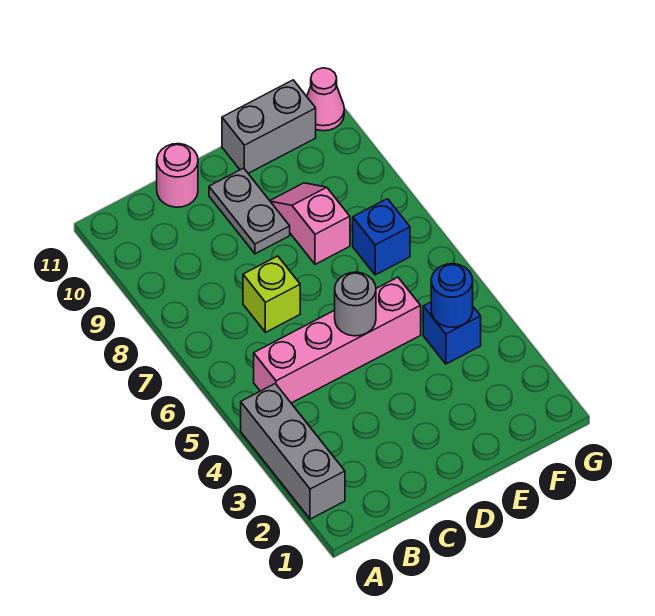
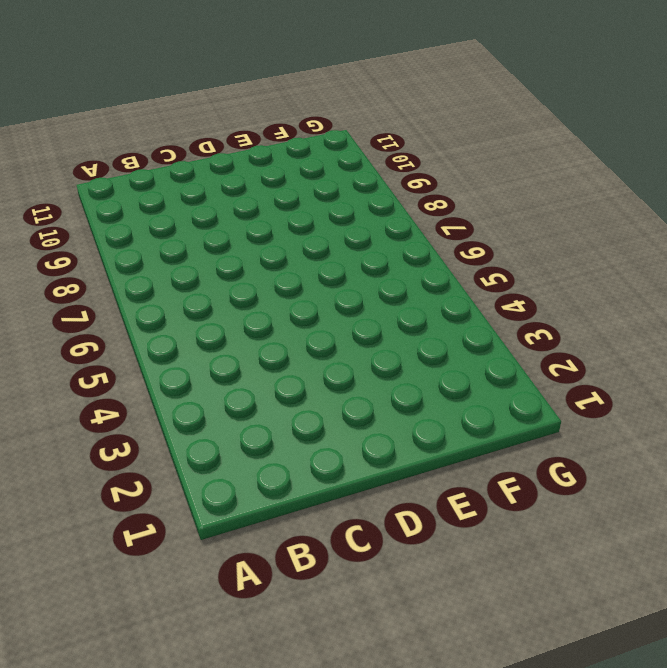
none -> grey brick A2:A4 level 1
none -> pink brick B5:E5 level 1
none -> lime brick C7 level 1

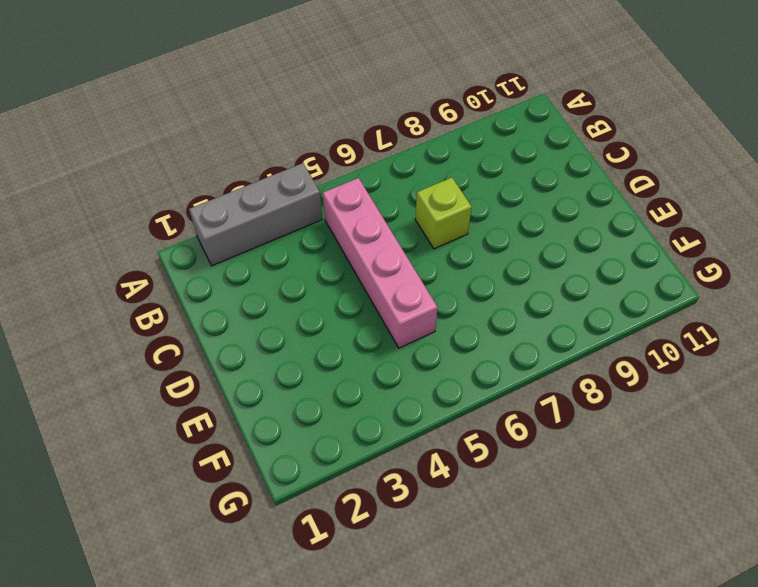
none -> pink round brick C11 level 1
none -> grey plate D9:D10 level 1
none -> pink slope E8:E9 level 1 top 8

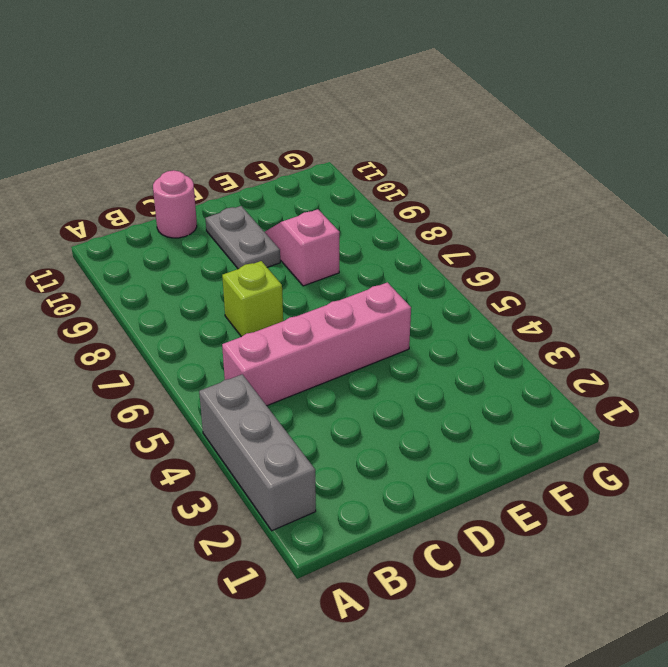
none -> grey brick E11:F11 level 1
none -> blue brick F4 level 1
none -> blue brick F7 level 1

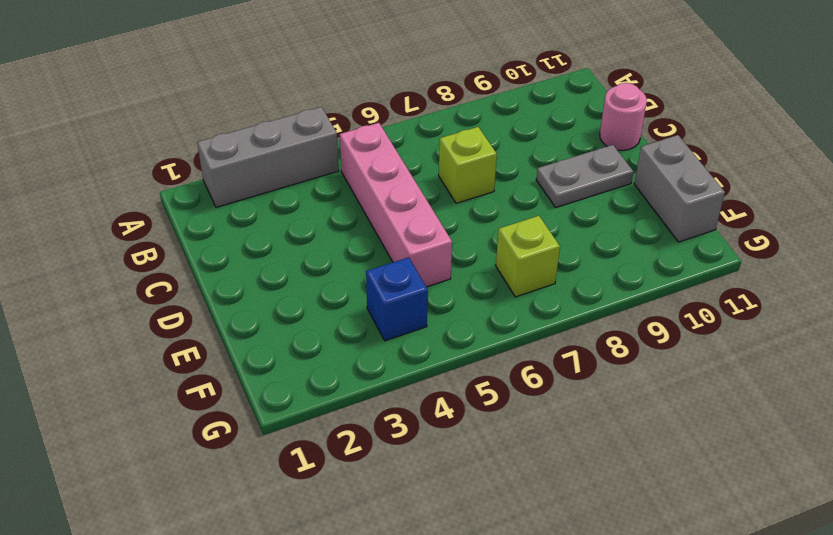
lime brick F7 level 1 -> blue brick F7 level 1
none -> pink slope E8:E9 level 1 top 8
none -> pink cone G11 level 1
none -> grey round brick D5 level 2

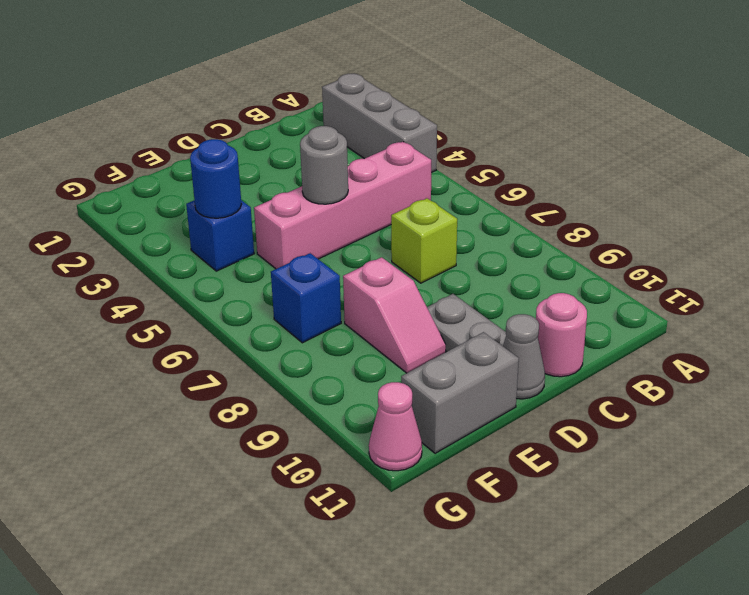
grey cone D11 level 1 -> none

